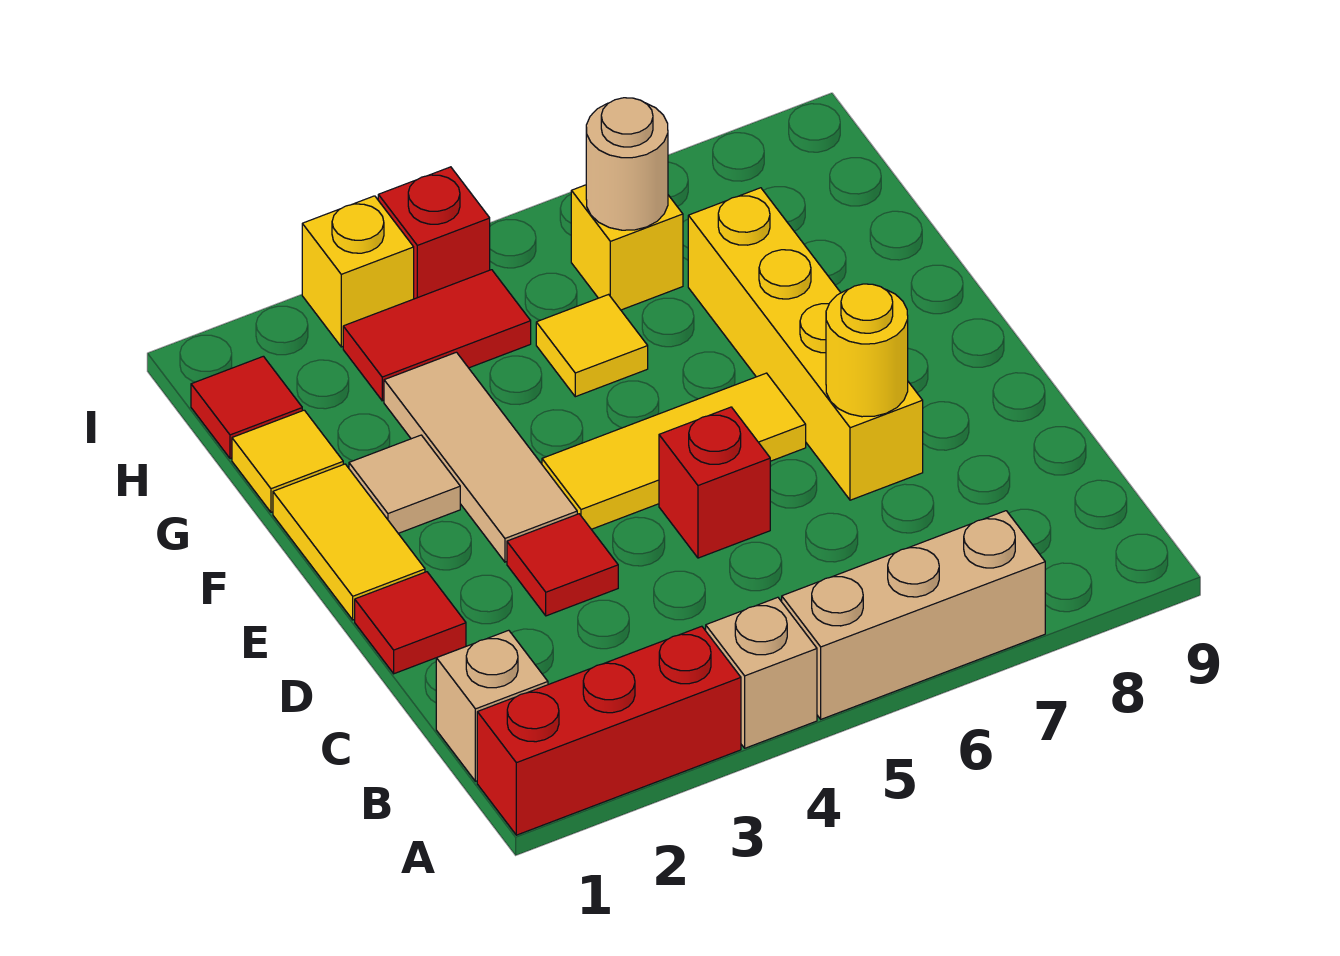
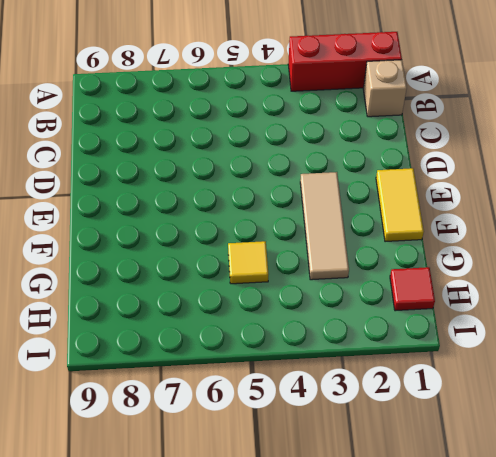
none -> tan brick A4 level 1
none -> tan brick A5:A7 level 1
none -> red tile D1 level 1

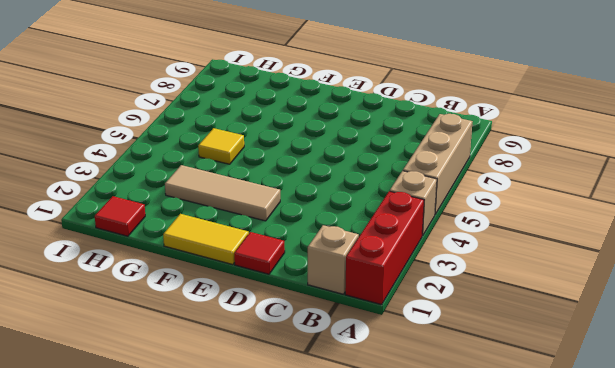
none -> red tile D3 level 1
none -> red brick D5 level 1
none -> yellow brick D7:G7 level 1

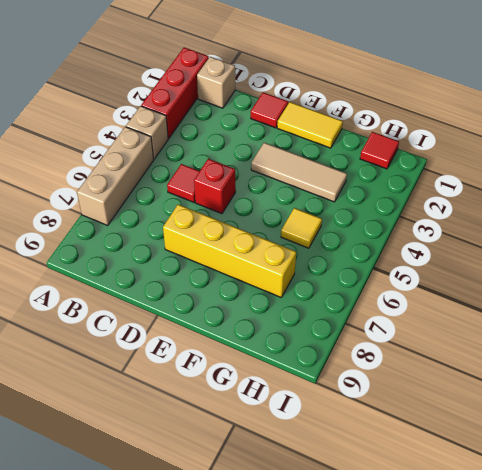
red tile C5 level 1 -> red tile D3 level 1
none -> yellow tile E4:E6 level 1
none -> tan tile F2 level 1
none -> yellow tile G1 level 1

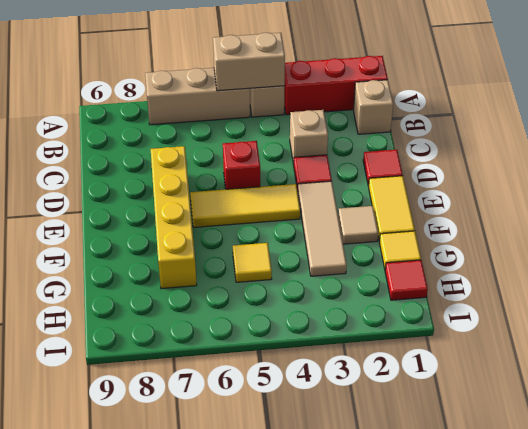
tan brick A4:A5 level 2 -> none
tan brick C3 level 1 -> none
none -> red tile H3:H4 level 1
none -> yellow brick H6 level 1
none -> yellow brick I3 level 1

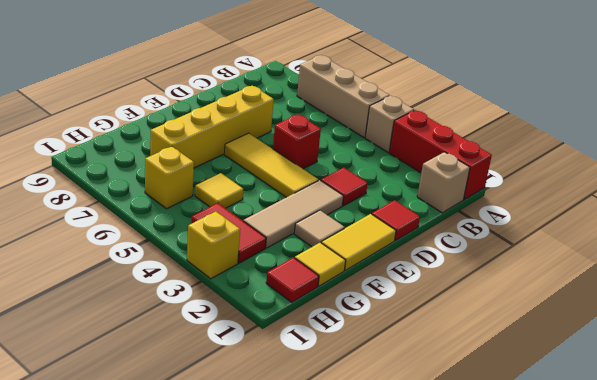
none -> red brick I4 level 1
none -> yellow round brick D7 level 2
none -> tan round brick H6 level 2

